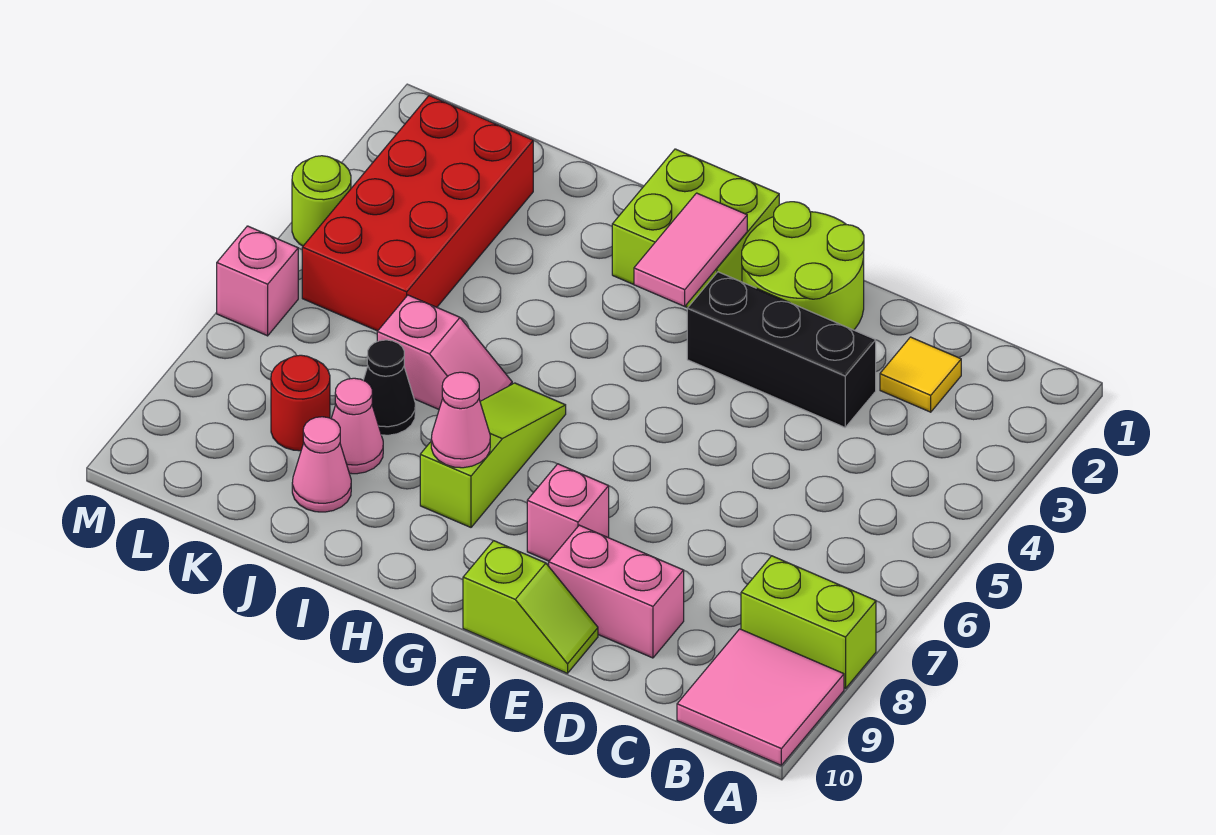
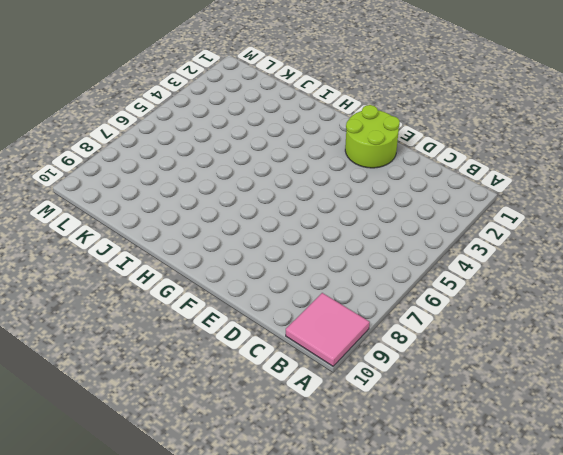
none -> lime brick A8:B8 level 1
none -> yellow tile C2 level 1
none -> black brick D3:F3 level 1

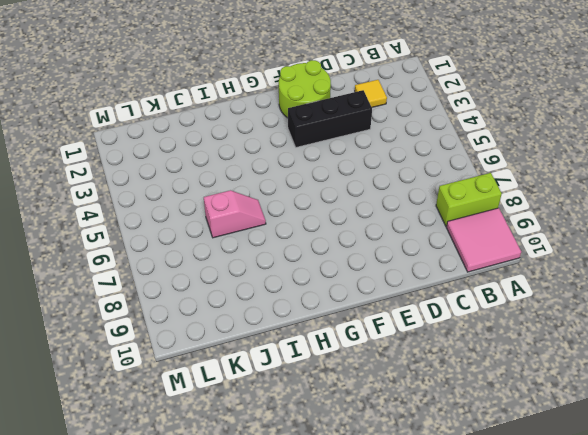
none -> pink brick D9:E9 level 1
none -> lime slope E10:F10 level 1 top F
none -> pink brick F8 level 1

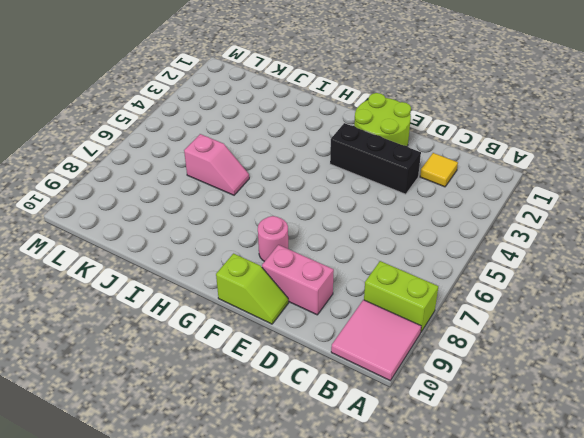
pink round brick F8 level 1 -> pink brick F8 level 1
none -> lime brick G1:H2 level 1
none -> lime slope H6:H8 level 1 top 8
none -> black cone J7 level 1

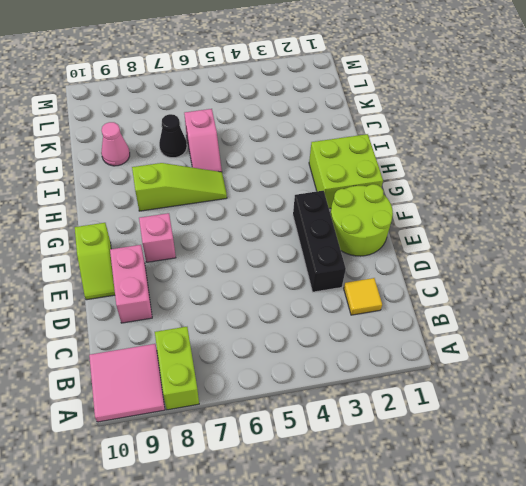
none -> pink cone J8 level 1
none -> red brick K2:L5 level 1
none -> red round brick K8 level 1

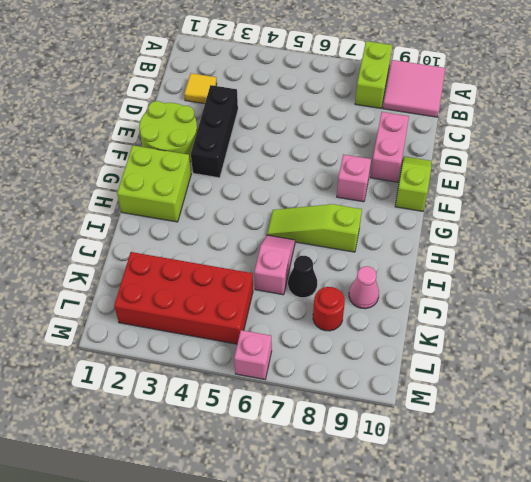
none -> pink cone J8 level 1
none -> lime round brick M4 level 1
none -> pink tile G2:G3 level 2

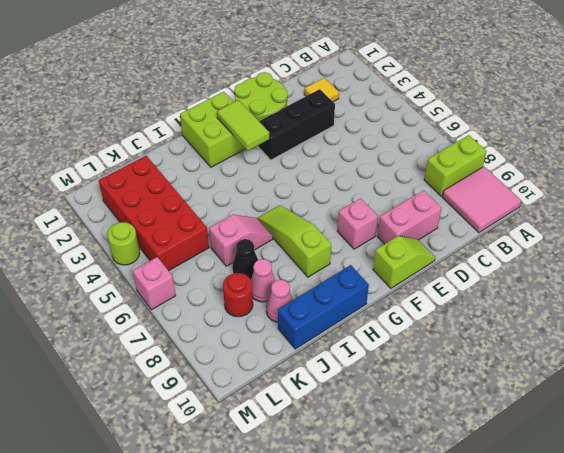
lime tile G2:G3 level 2 -> pink tile G2:G3 level 2
blue brick H10:J10 level 1 -> none
none -> pink cone H8 level 2

